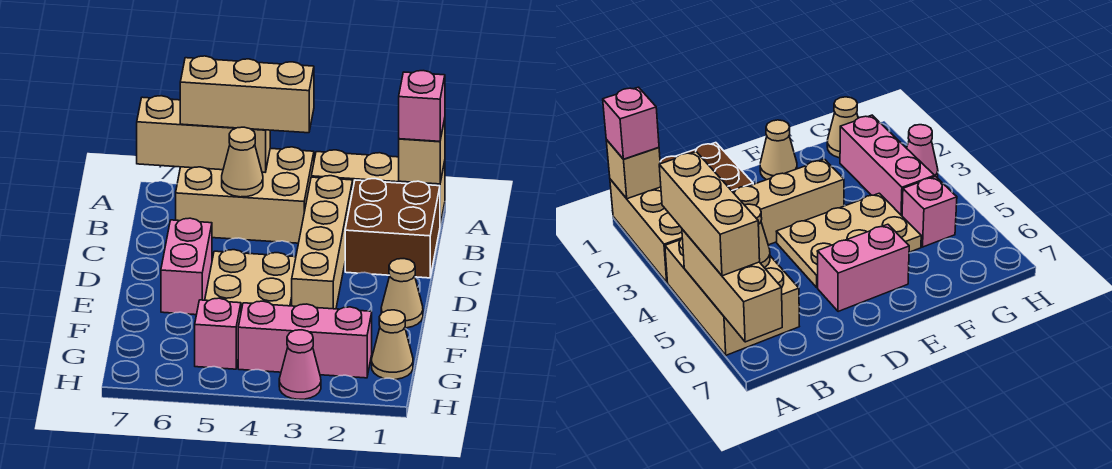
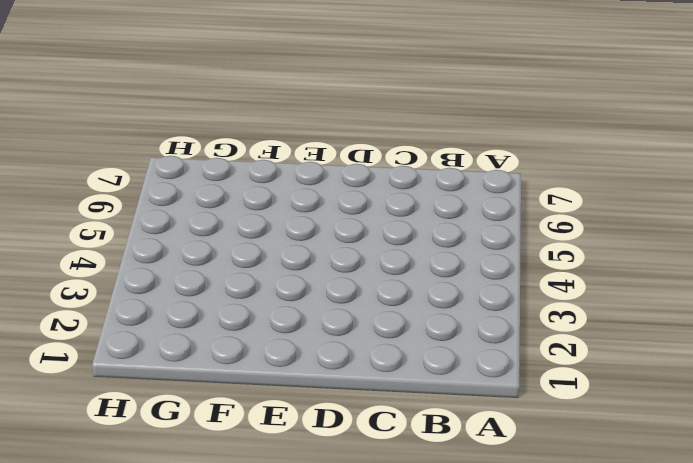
none -> tan brick A1:A3 level 1
none -> tan brick A4:B6 level 1
none -> brown brick B1:C2 level 1

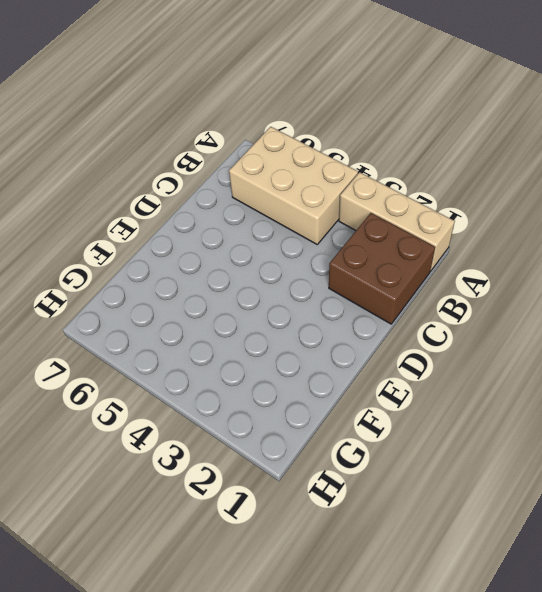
none -> tan brick B3:E3 level 1
none -> tan plate D4:F5 level 1
none -> pink brick D6:E6 level 1

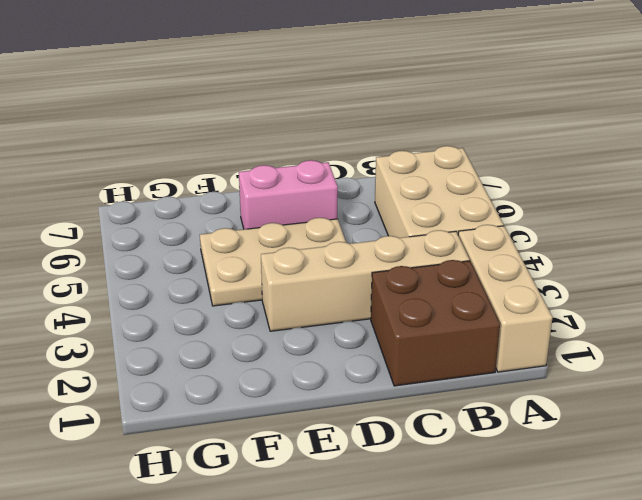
none -> tan cone E1 level 1
none -> tan cone G1 level 1
none -> pink brick G2:G4 level 1

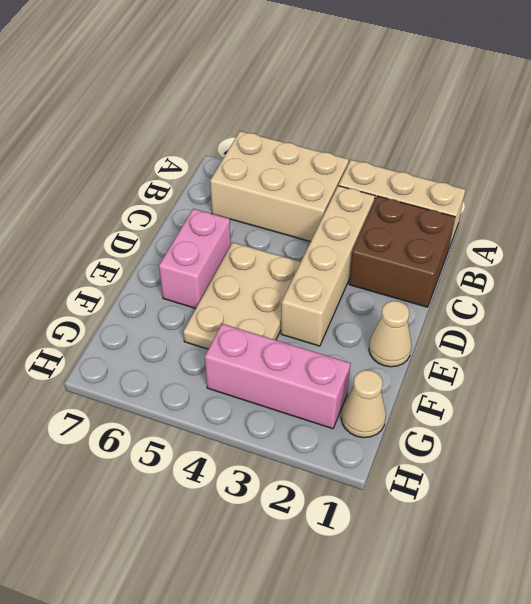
none -> pink brick G5 level 1
none -> pink cone H3 level 1
none -> tan brick A1 level 2

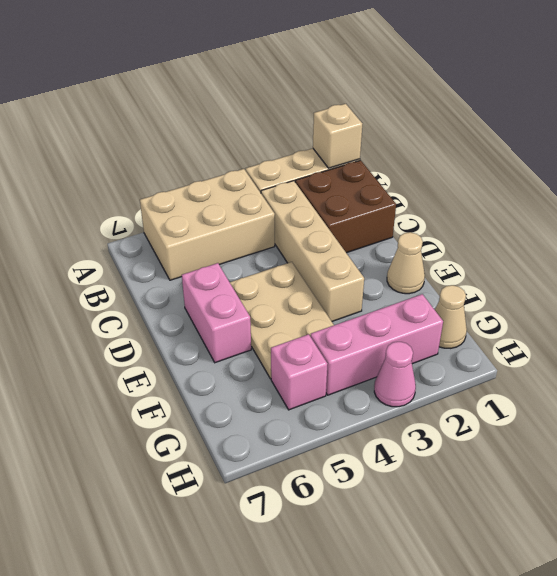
none -> tan brick A5:A7 level 2
none -> tan cone B5 level 2
none -> pink brick A1 level 3

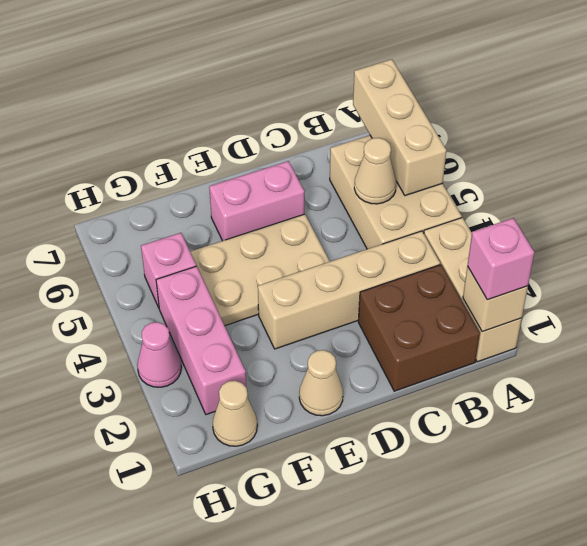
none -> tan brick A4:A6 level 3

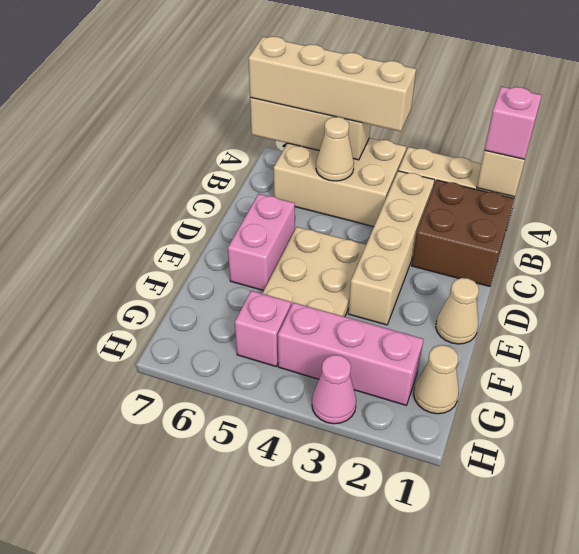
tan brick A4:A7 level 3 -> tan brick A4:A6 level 3

